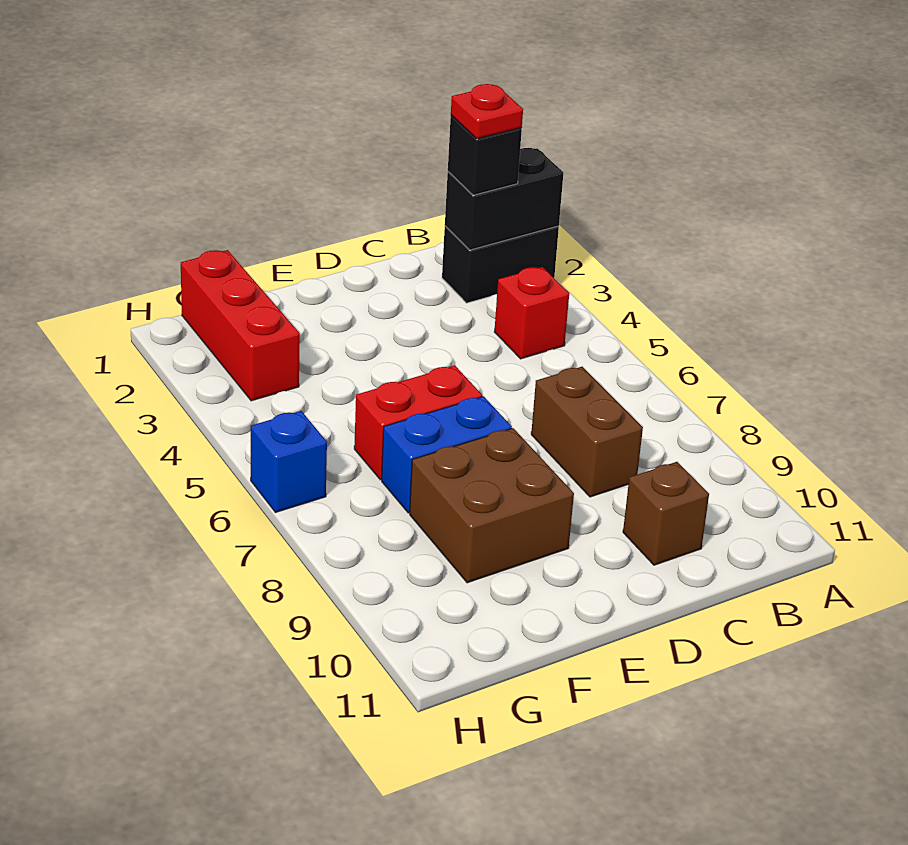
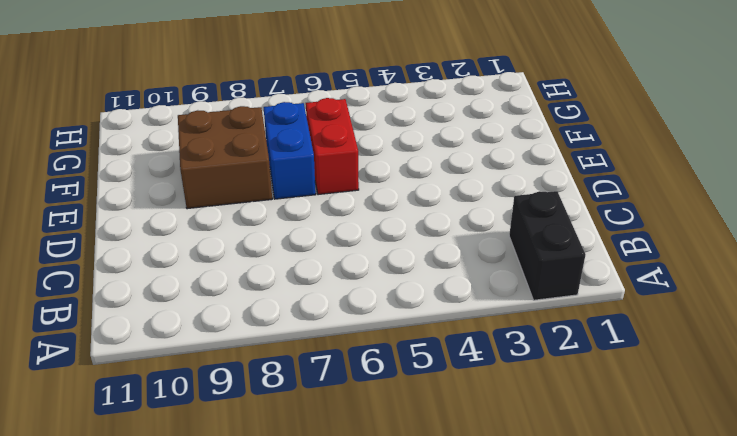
none -> red brick B4 level 1
none -> brown brick C7:C8 level 1
none -> brown brick C10 level 1

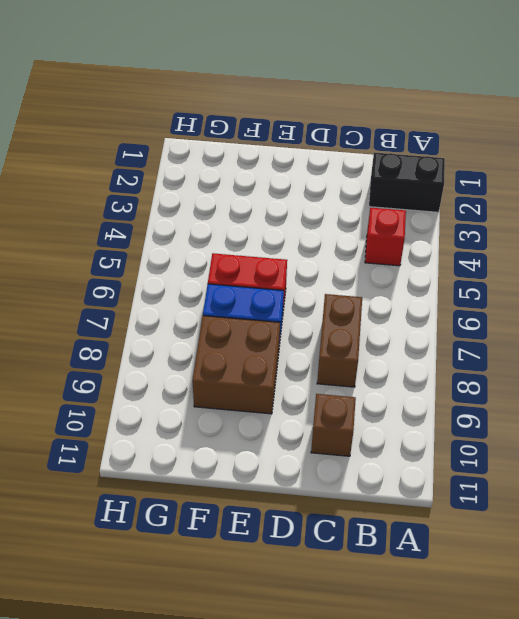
none -> red brick G1:G3 level 1
none -> blue brick H6 level 1
none -> black brick A2:B2 level 2

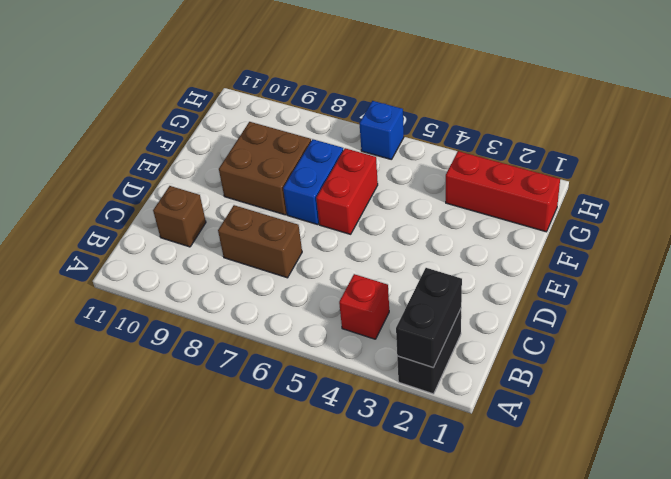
none -> black brick B2 level 3
none -> red plate B2 level 4

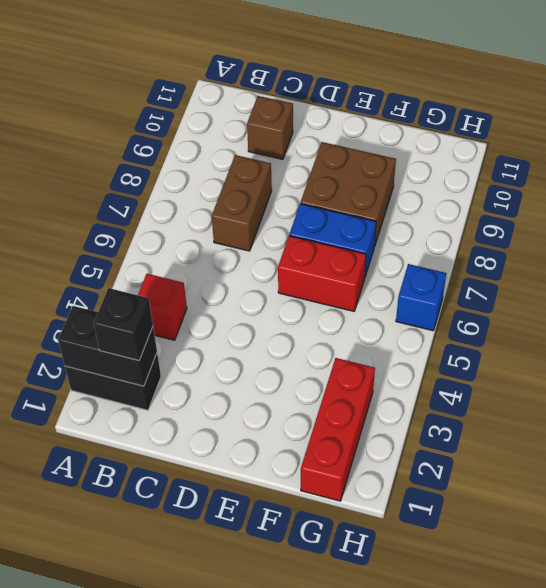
none -> red plate B2 level 4

